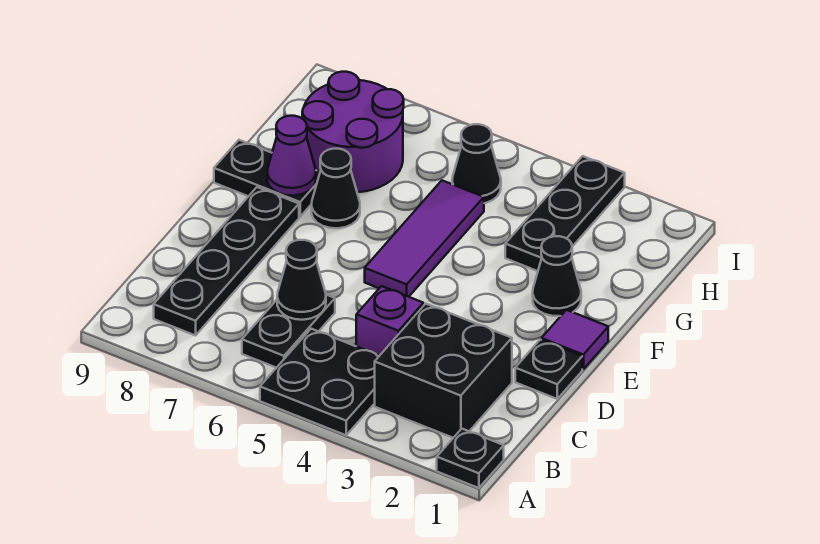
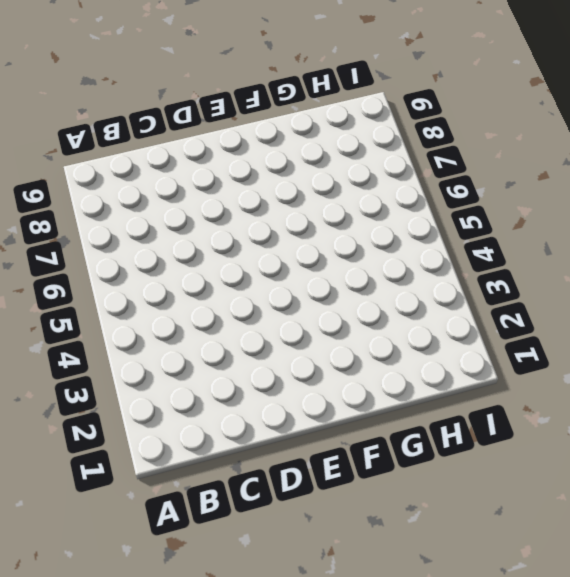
none -> black plate A1 level 1
none -> black plate A4:B5 level 1
none -> black brick B2:C3 level 1

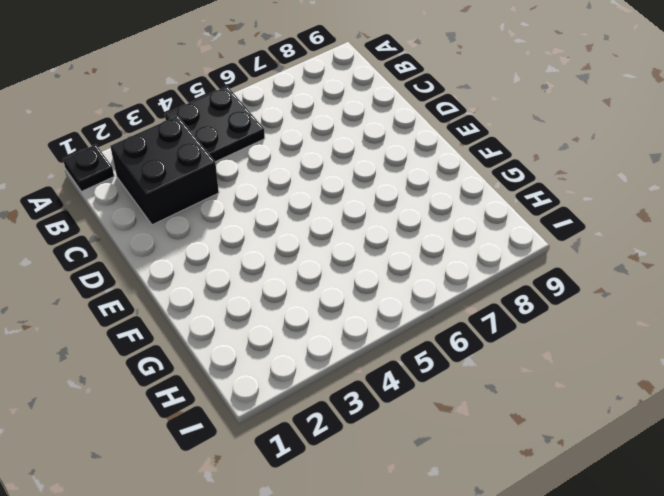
none -> black plate B6:C6 level 1
none -> black plate B8:E8 level 1
none -> purple brick C4 level 1

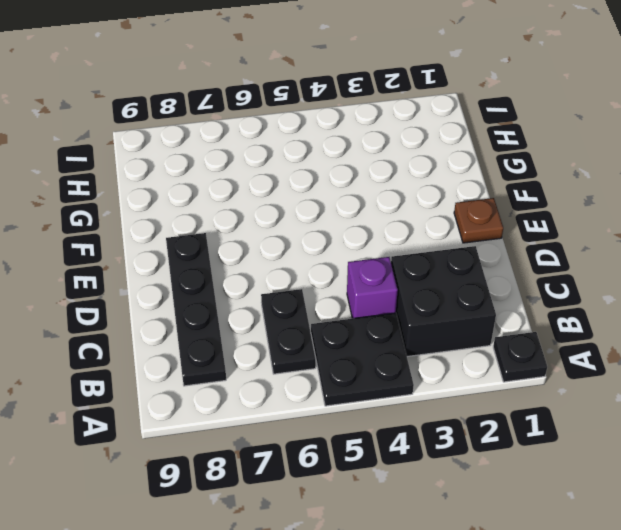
brown plate E1 level 1 -> purple tile E1 level 1
none -> black plate D1 level 1
none -> purple tile E5:G5 level 1
none -> black cone F2 level 1

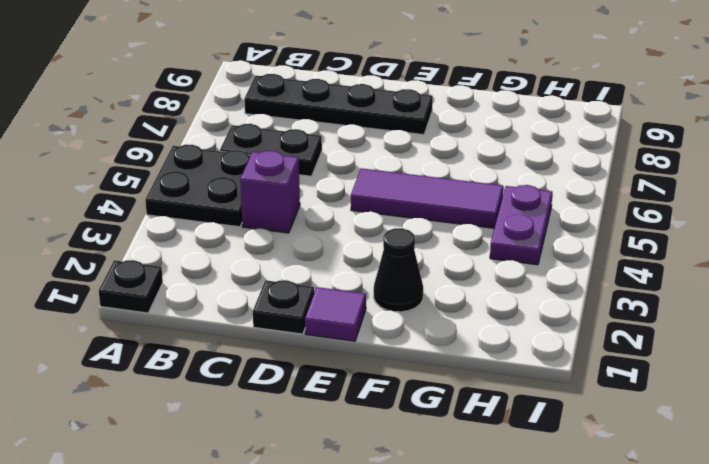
purple plate H4:H5 level 1 -> black cone H5 level 1
none -> black brick B2:C3 level 1
none -> black cone F7 level 1
none -> black plate F8:F9 level 1

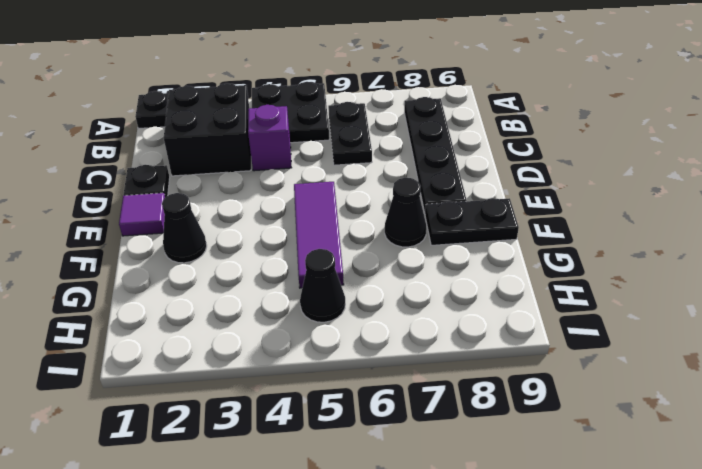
none -> black plate G3:I3 level 1
none -> purple round brick G7:H8 level 1
none -> black cone C6 level 2

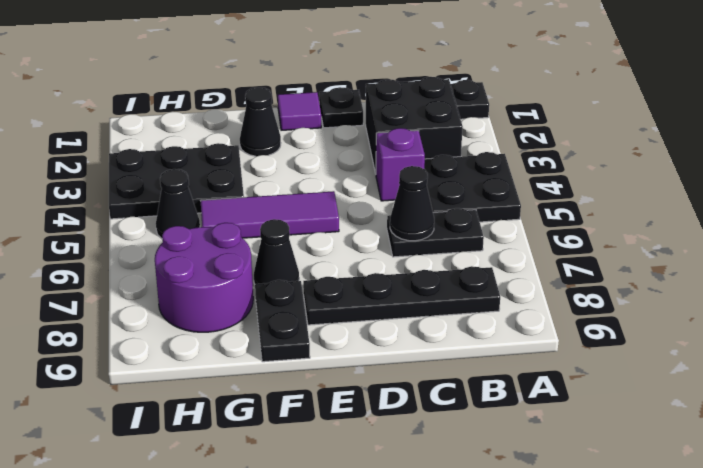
black plate G3:I4 level 1 -> black plate G3:I3 level 1
none -> purple cone F8 level 2

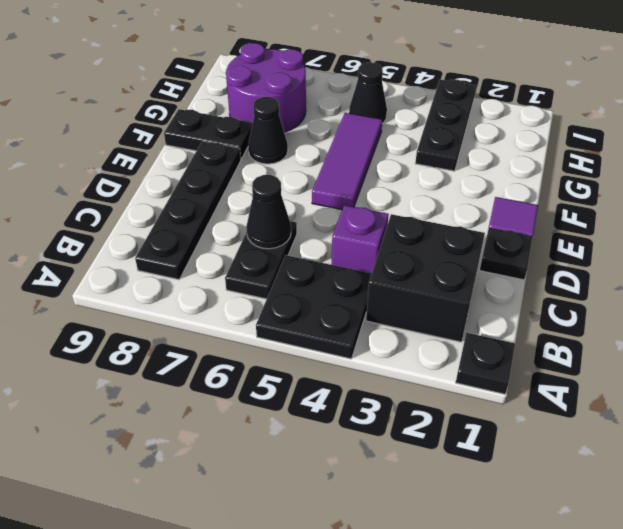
none -> black cone F2 level 1
none -> purple cone F8 level 2

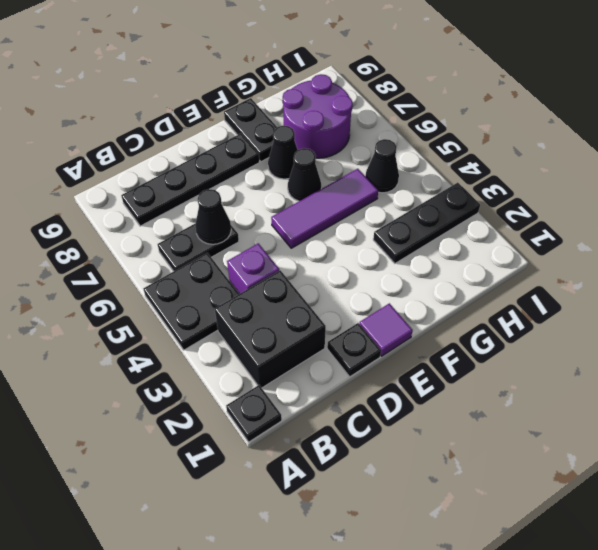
black cone F6 level 1 -> black cone F2 level 1
none -> purple cone F8 level 2

